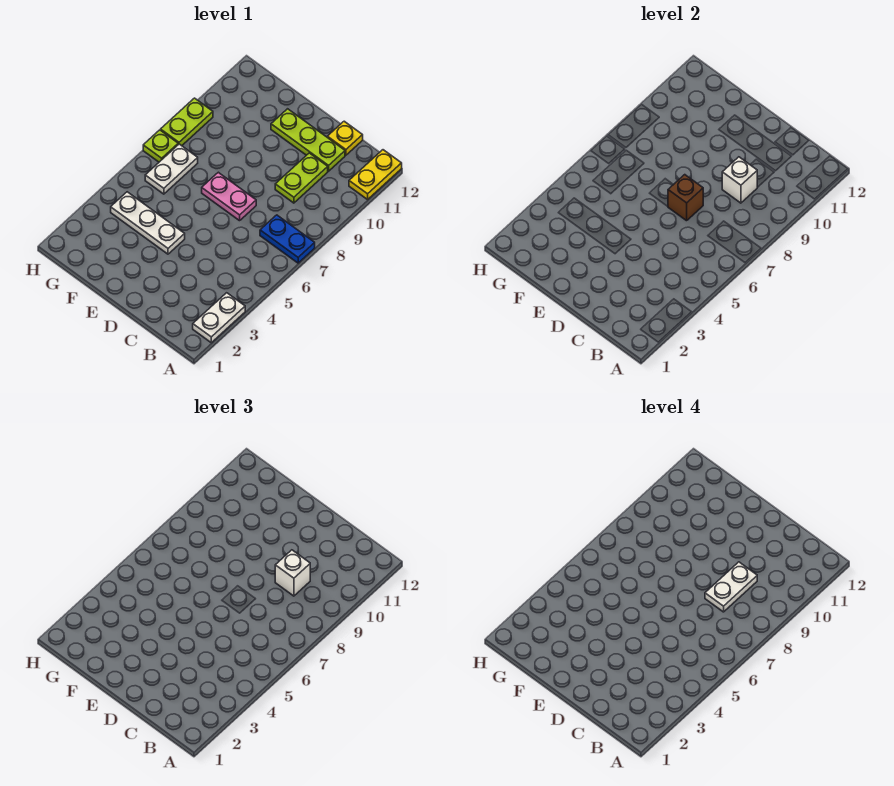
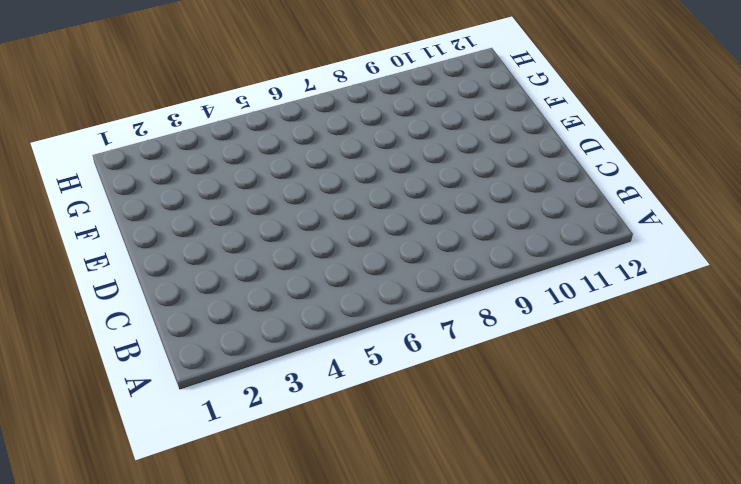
none -> white plate A2:A3 level 1
none -> blue plate A7:B7 level 1
none -> yellow plate A11:A12 level 1

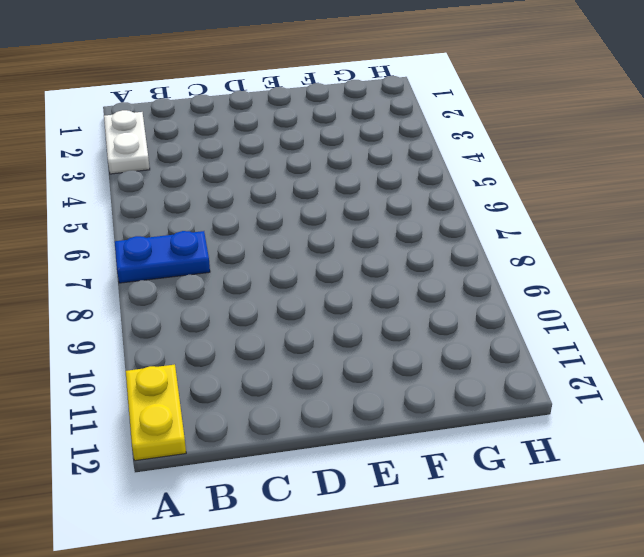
none -> lime plate C9:C10 level 1
none -> lime plate C11:E11 level 1
none -> yellow plate C12 level 1

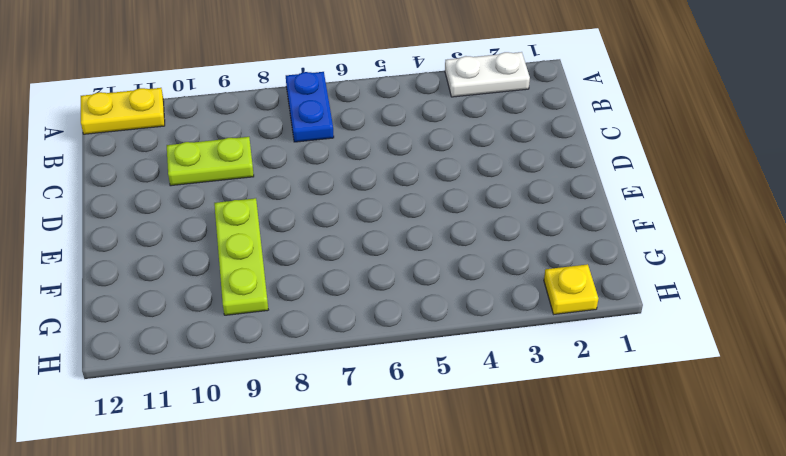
lime plate E9:G9 level 1 -> lime plate C11:E11 level 1
yellow plate H2 level 1 -> yellow plate C12 level 1
none -> pink plate D7:E7 level 1
none -> white plate E4:G4 level 1
none -> white plate G6:G7 level 1

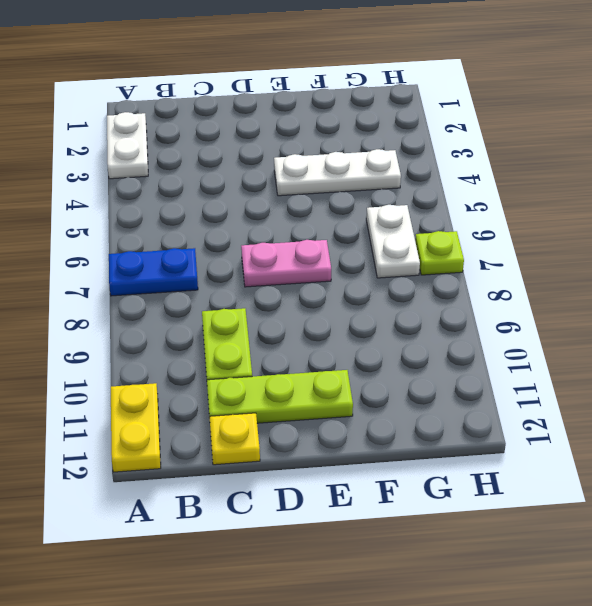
none -> lime plate H8:H9 level 1
none -> white brick C9 level 2
none -> brown brick D7 level 2

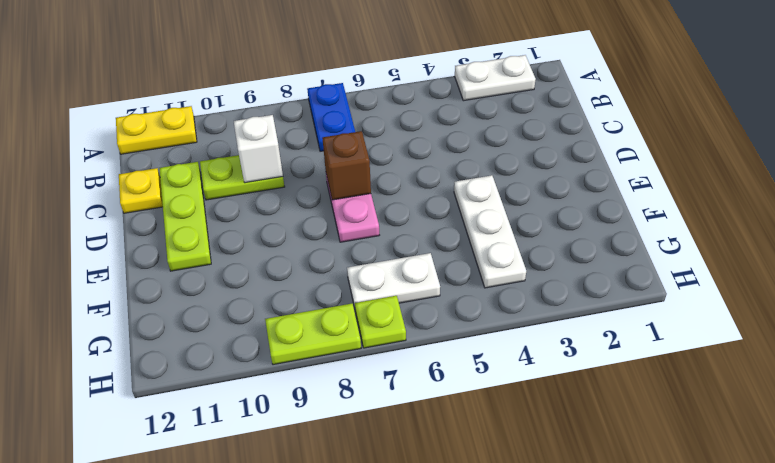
none -> white brick C9 level 3
none -> white plate C8:C9 level 4

